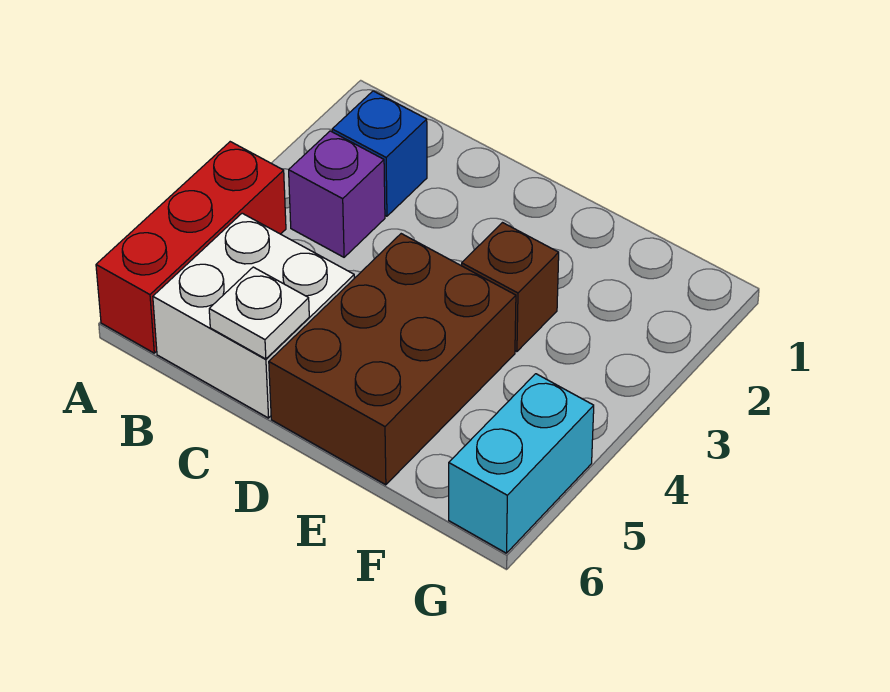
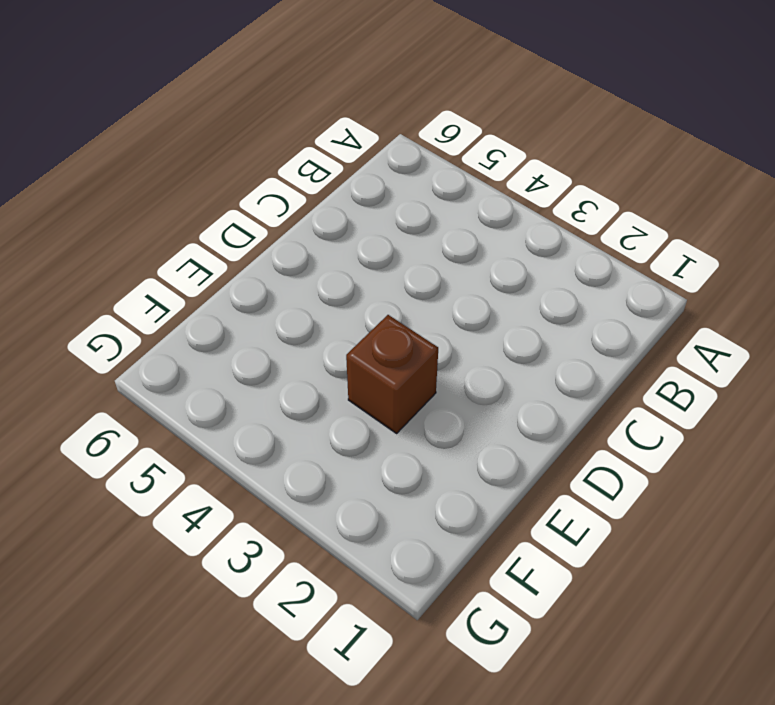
none -> red brick A4:A6 level 1
none -> blue brick B2 level 1

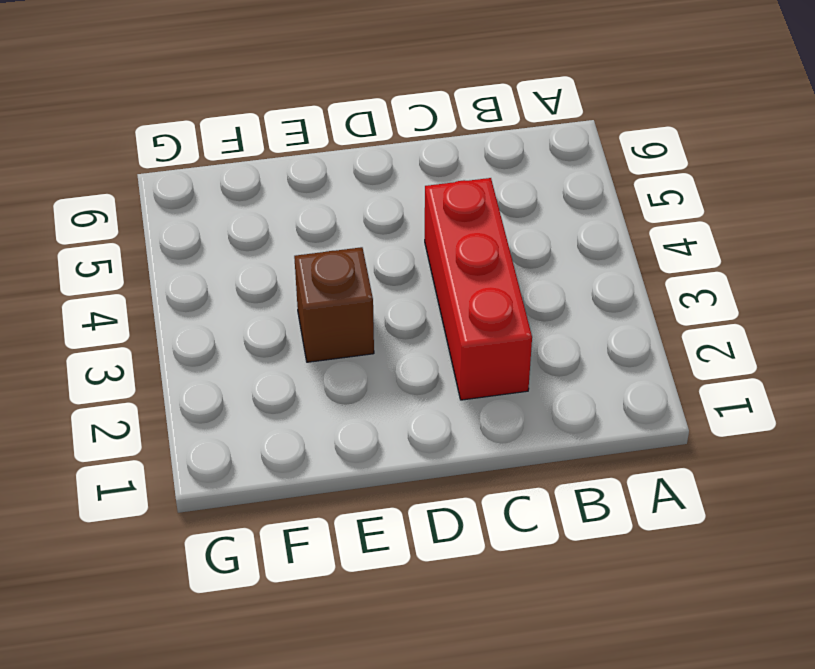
red brick C2:C4 level 1 -> red brick A4:A6 level 1
none -> blue brick B2 level 1
none -> purple brick B3 level 1

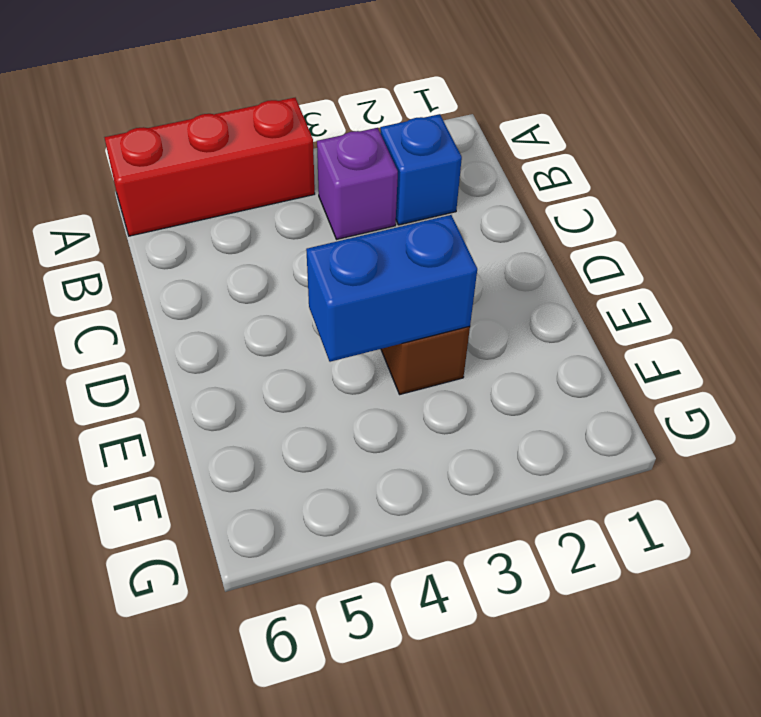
blue brick E3:E4 level 2 -> none
none -> white brick B5:C6 level 1
none -> brown brick D4:E6 level 1

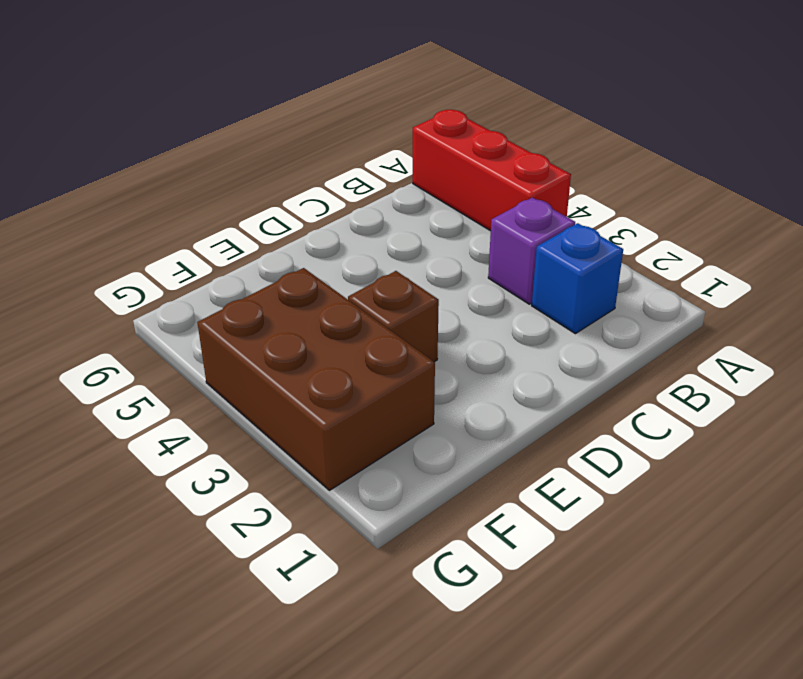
brown brick F2:G4 level 1 -> brown brick D4:E6 level 1
none -> white brick B5:C6 level 1
none -> cyan brick G5:G6 level 1

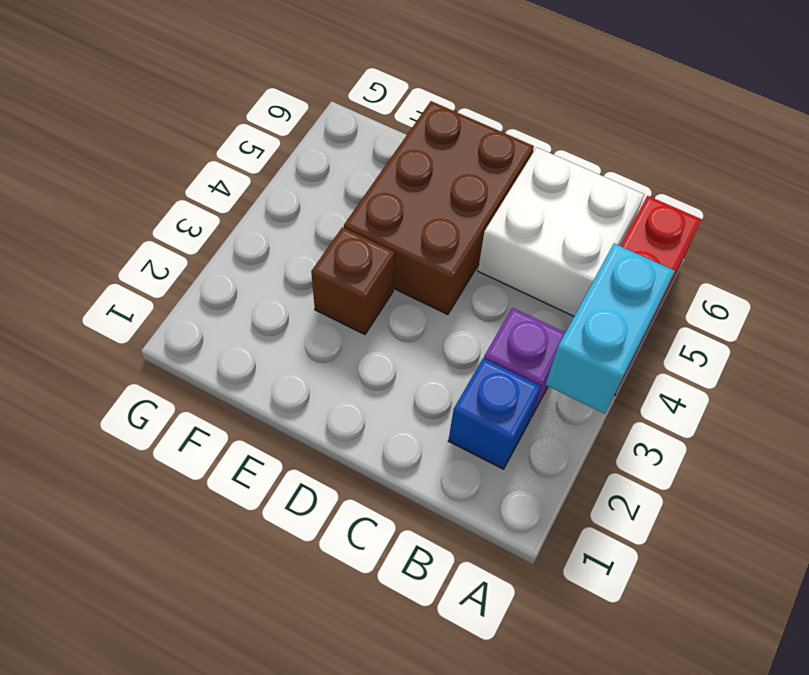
cyan brick A3:A4 level 2 -> cyan brick G5:G6 level 1
none -> white plate C6 level 2

